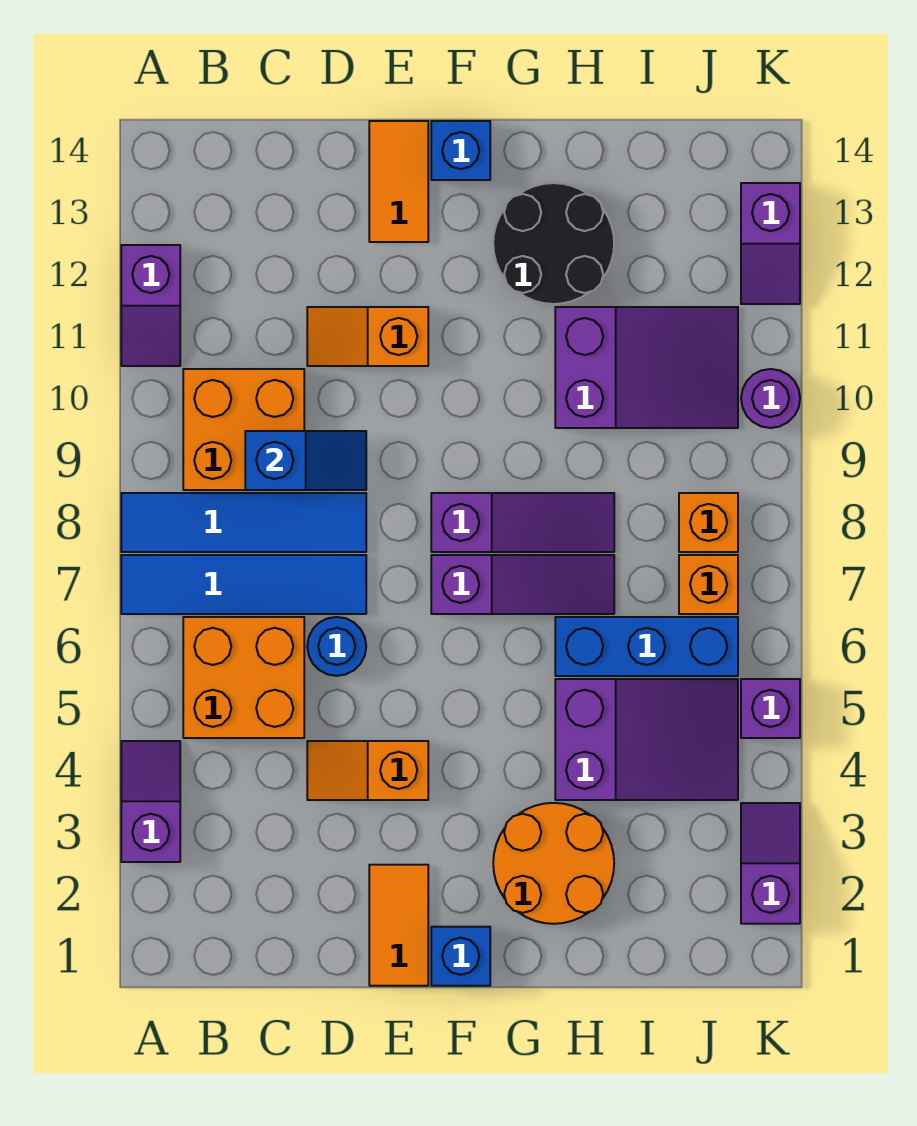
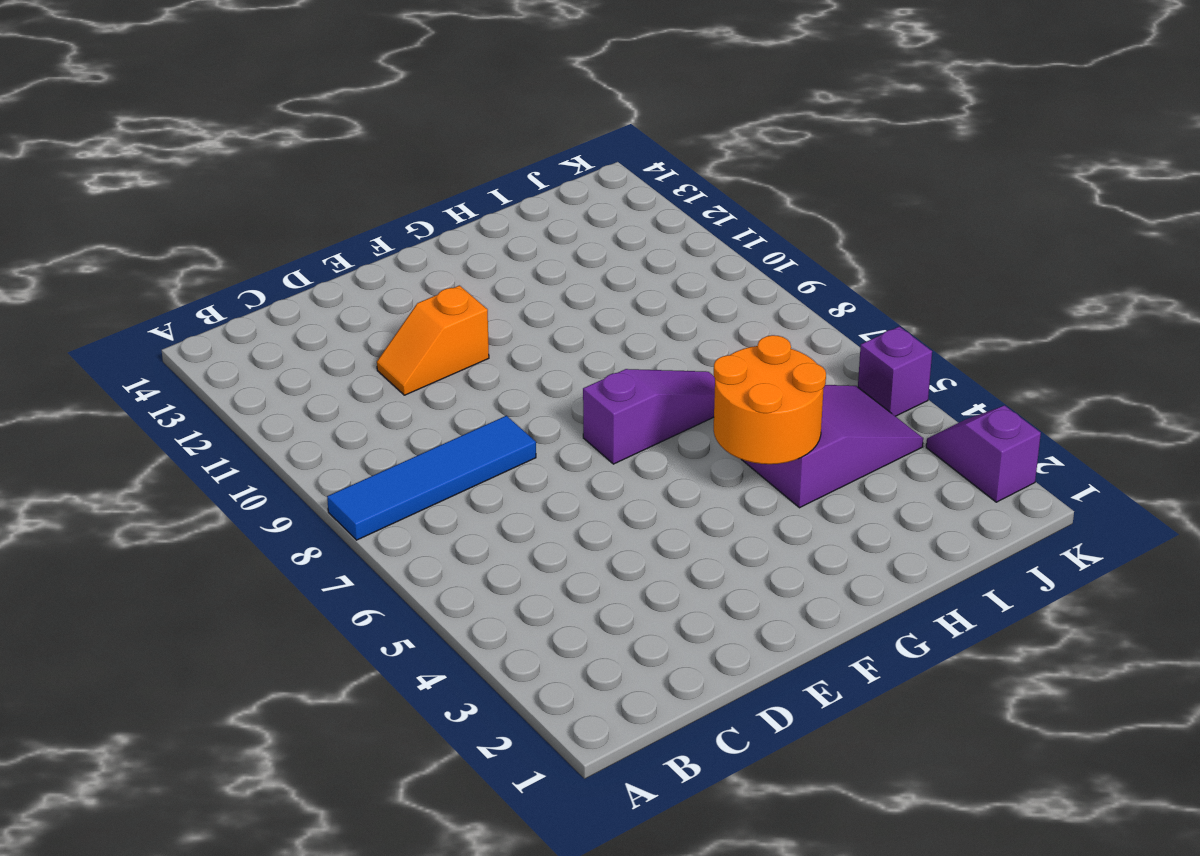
orange round brick G4:H5 level 2 -> orange round brick G2:H3 level 1
none -> purple slope A3:A4 level 1 top 3
none -> blue tile A7:D7 level 1
none -> purple slope A11:A12 level 1 top 12

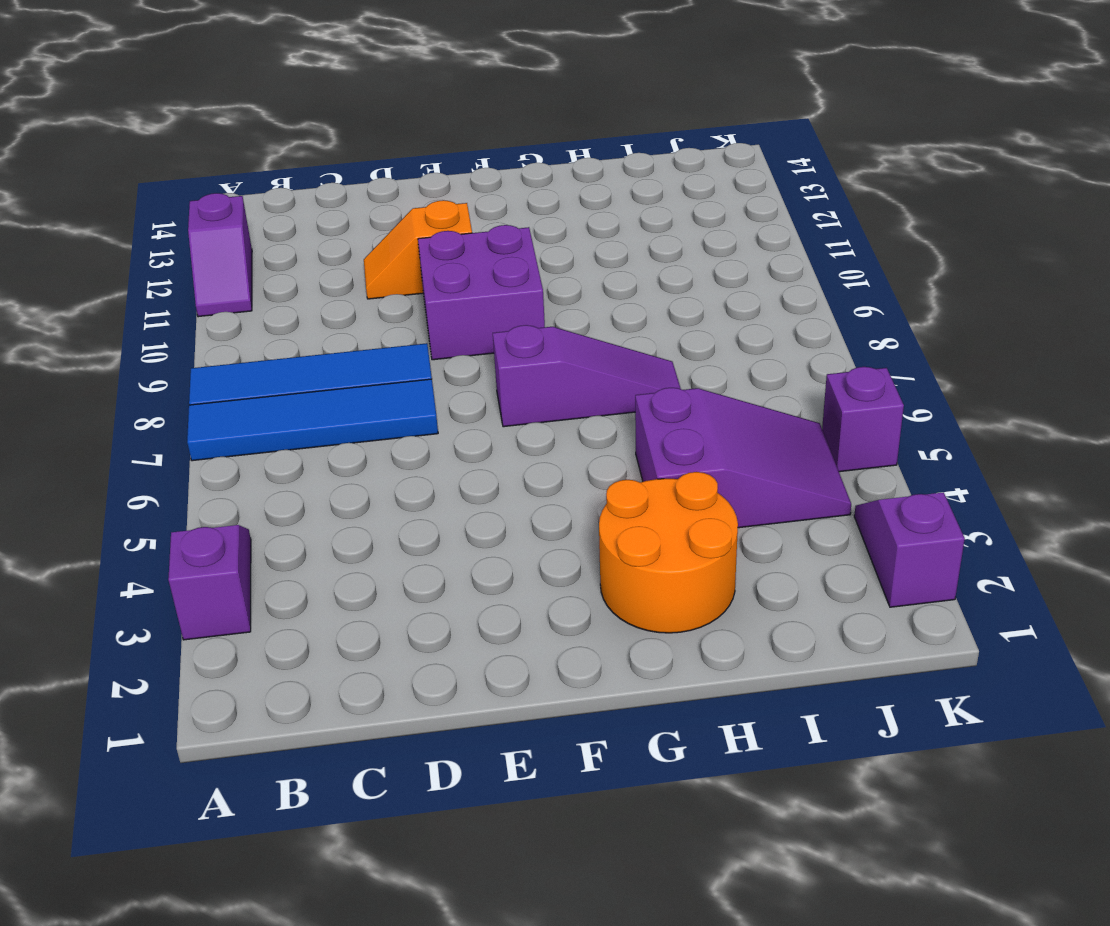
purple brick E9:F10 level 1 -> none
none -> orange brick B5:C6 level 1
none -> orange brick B9:C10 level 1
none -> orange slope D4:E4 level 1 top E

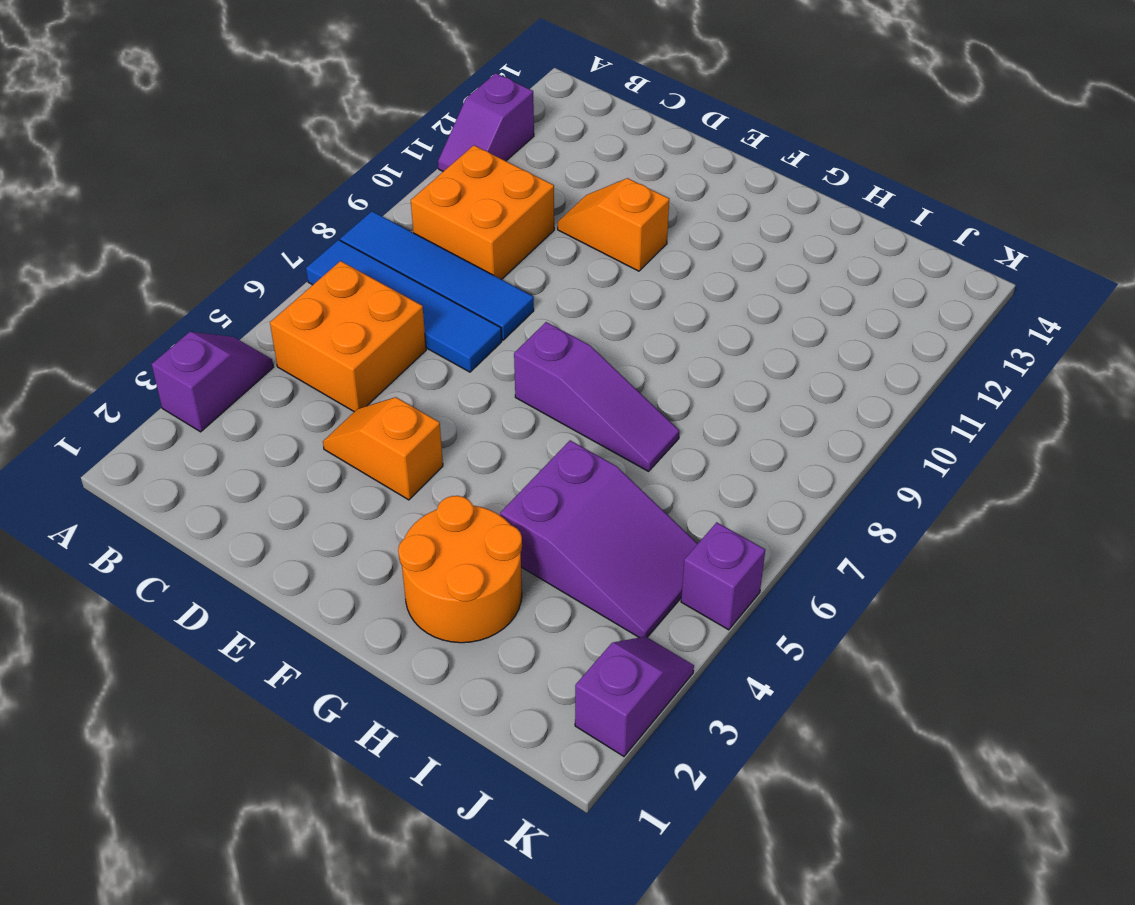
none -> blue round brick D6 level 1
none -> orange tile E1:E2 level 1
none -> orange tile E13:E14 level 1

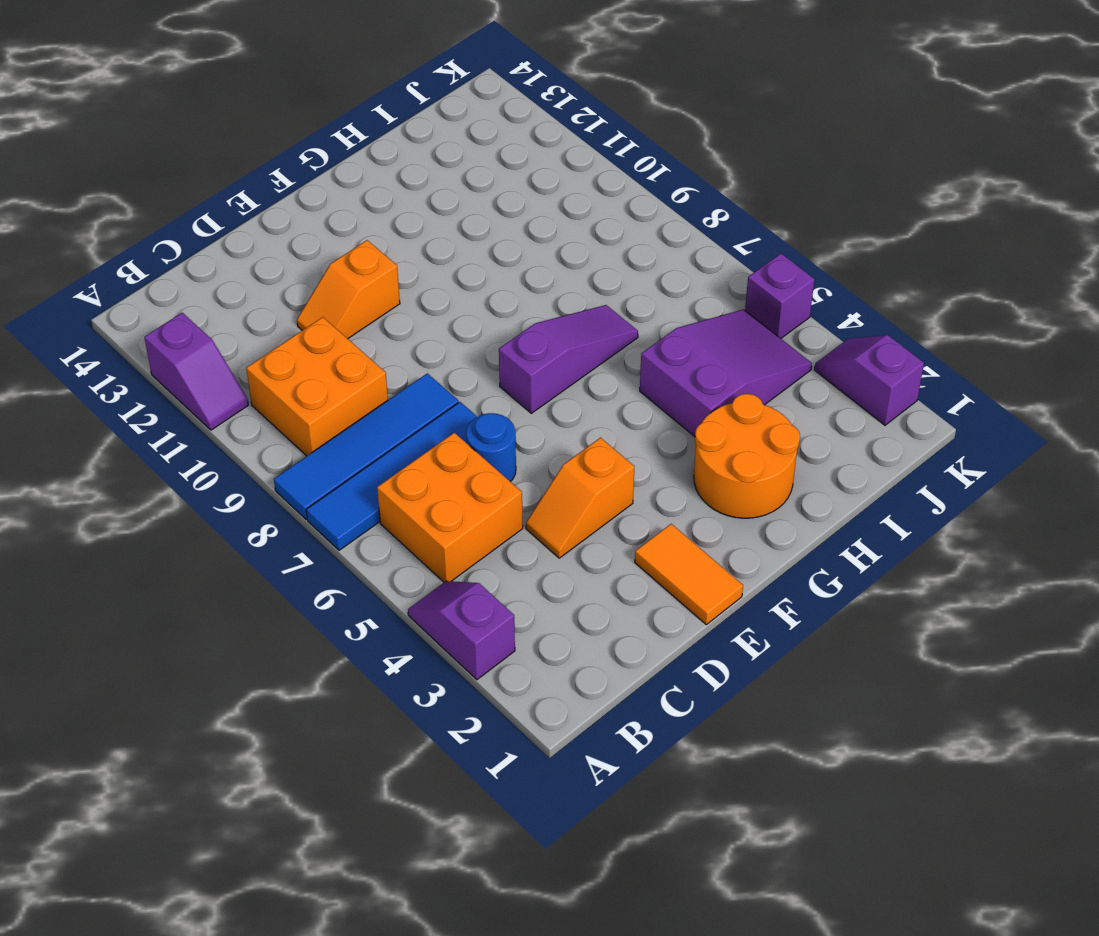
none -> orange tile E13:E14 level 1
none -> blue brick F1 level 1
none -> purple slope F8:H8 level 1 top F

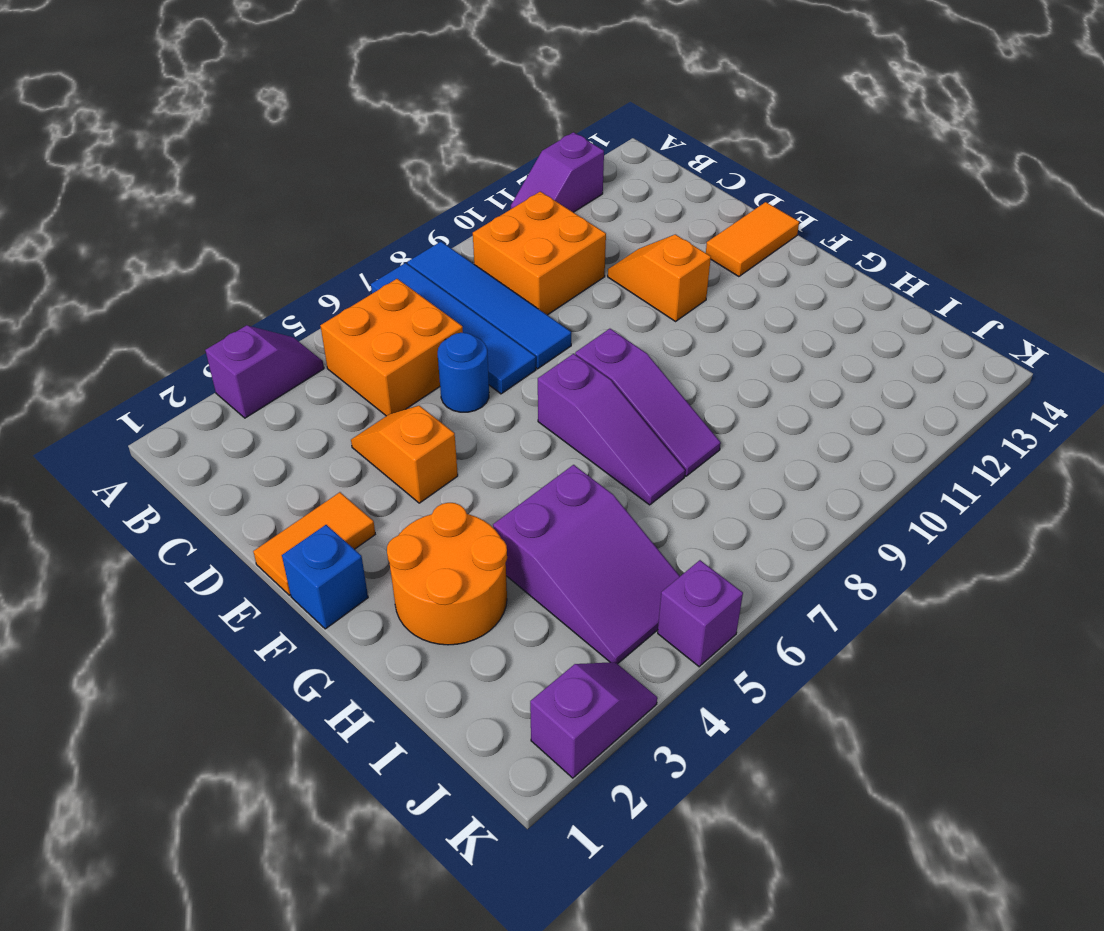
none -> blue brick F14 level 1
none -> black round brick G12:H13 level 1
none -> blue brick H6:J6 level 1

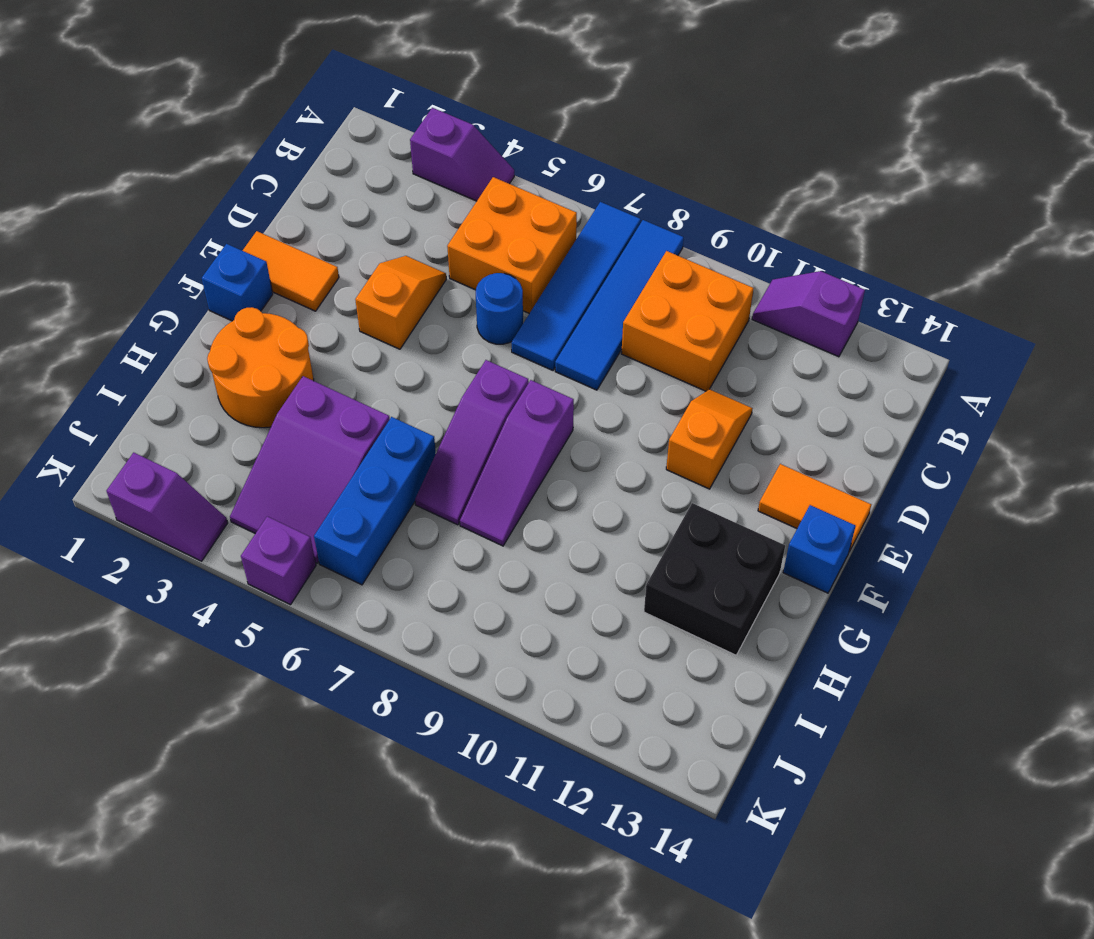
black brick G12:H13 level 1 -> black round brick G12:H13 level 1
none -> purple slope H10:J11 level 1 top H
none -> orange brick J7 level 1
none -> orange brick J8 level 1

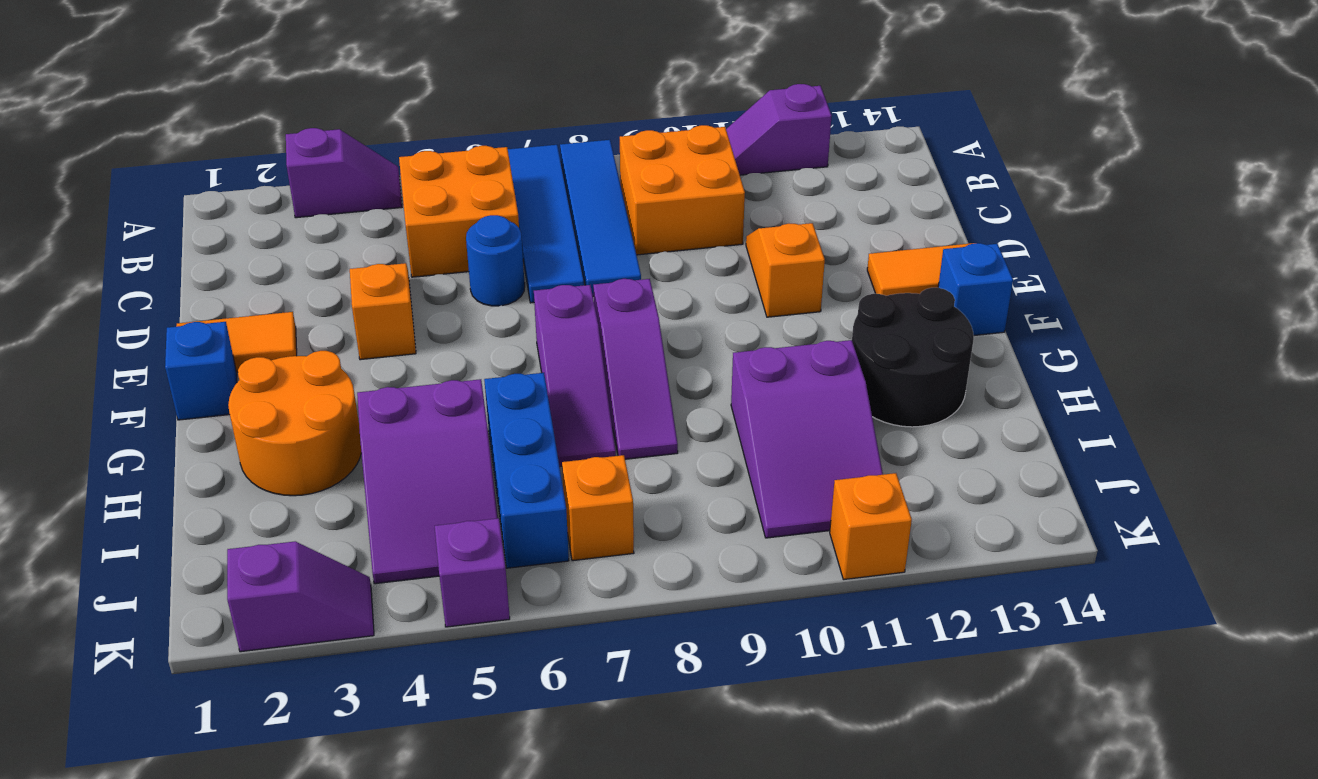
orange brick K11 level 1 -> orange brick J8 level 1
none -> purple round brick K10 level 1
none -> purple slope K12:K13 level 1 top 13
none -> blue slope C9:D9 level 2 top C

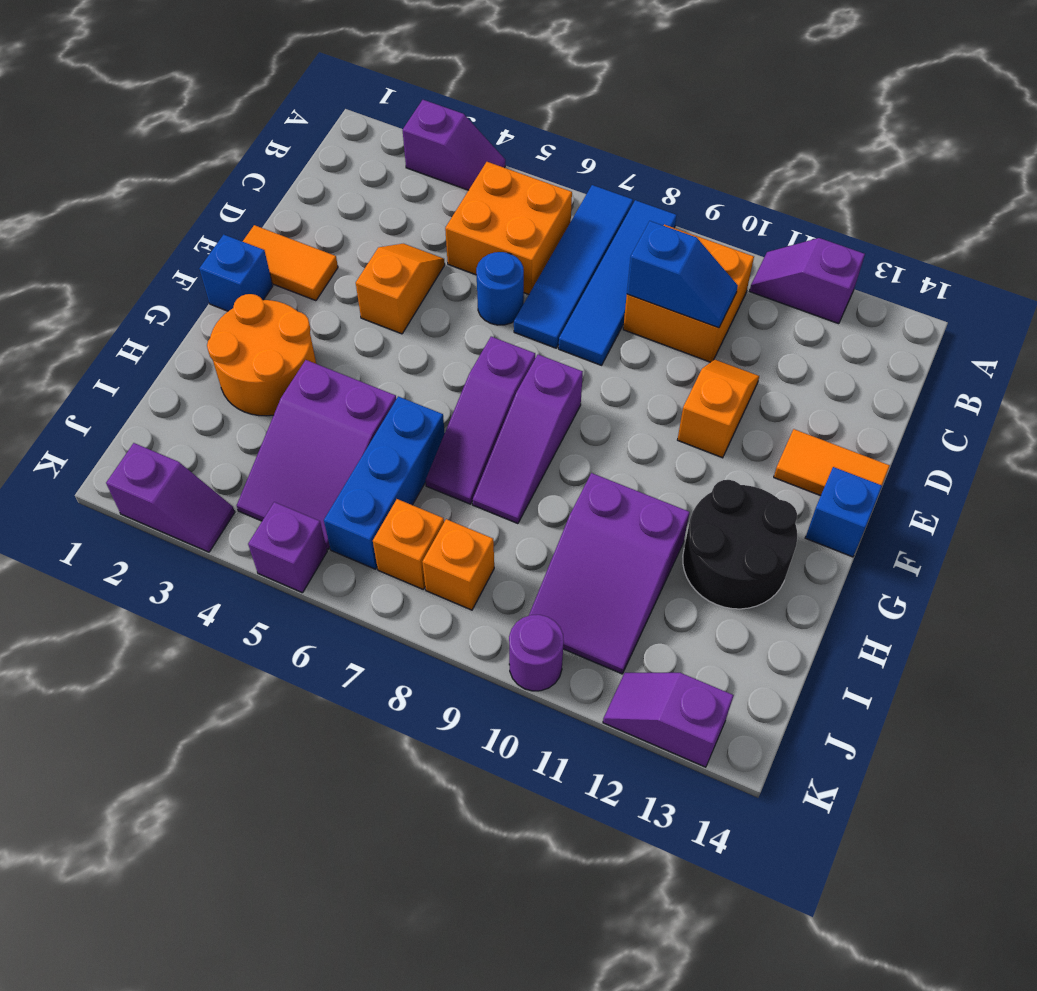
blue slope C9:C10 level 2 top 9 -> blue slope C9:D9 level 2 top C

